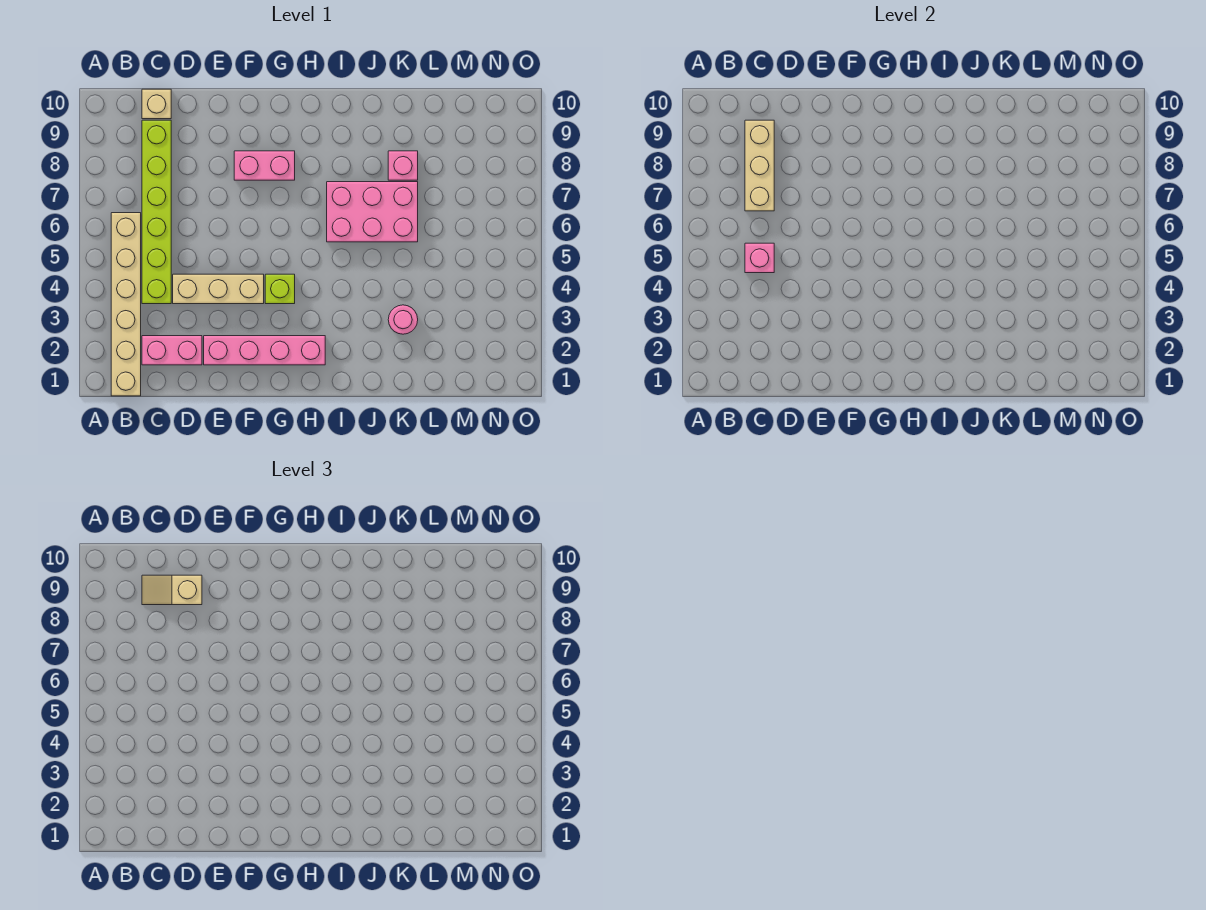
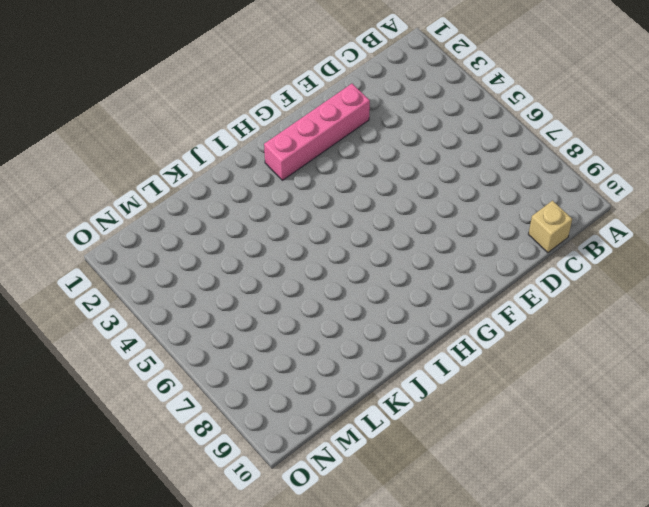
none -> tan brick B1:B6 level 1
none -> pink brick C2:D2 level 1
none -> lime brick C4:C9 level 1

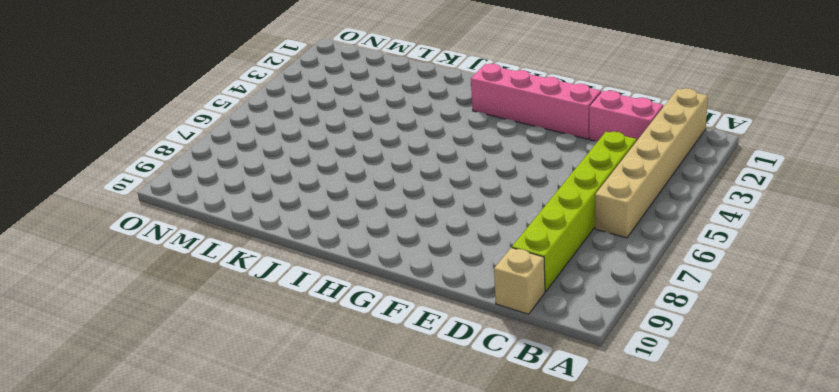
none -> tan brick D4:F4 level 1
none -> pink brick F8:G8 level 1
none -> lime brick G4 level 1

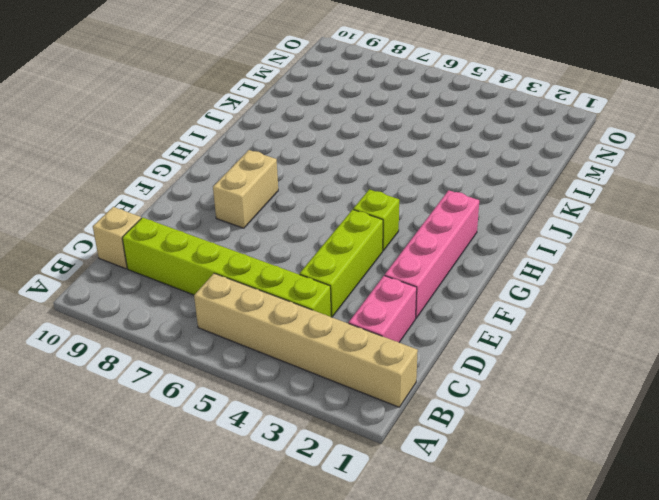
lime brick D4:F4 level 1 -> tan brick D4:F4 level 1
tan brick F8:G8 level 1 -> pink brick F8:G8 level 1
none -> pink brick I6:K7 level 1
none -> pink round brick K3 level 1
none -> pink brick K8 level 1

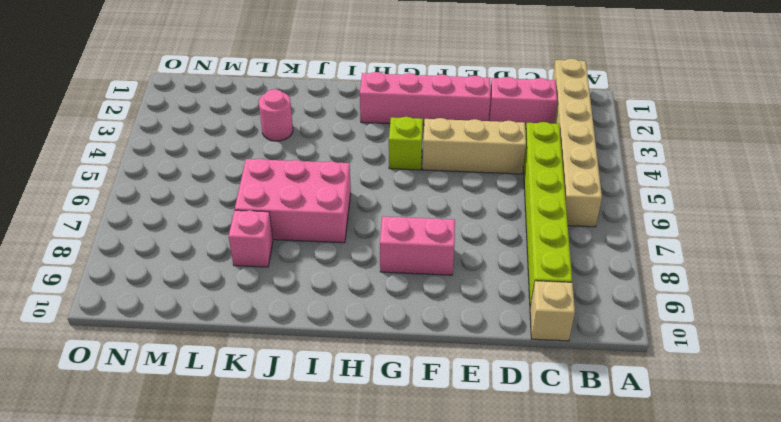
none -> pink brick C5 level 2
none -> tan brick C7:C9 level 2
none -> tan slope C9:D9 level 3 top D

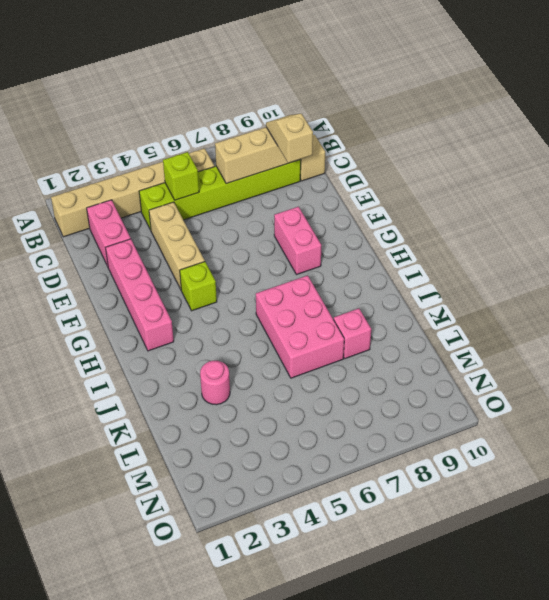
lime brick C5 level 2 -> pink brick C5 level 2

